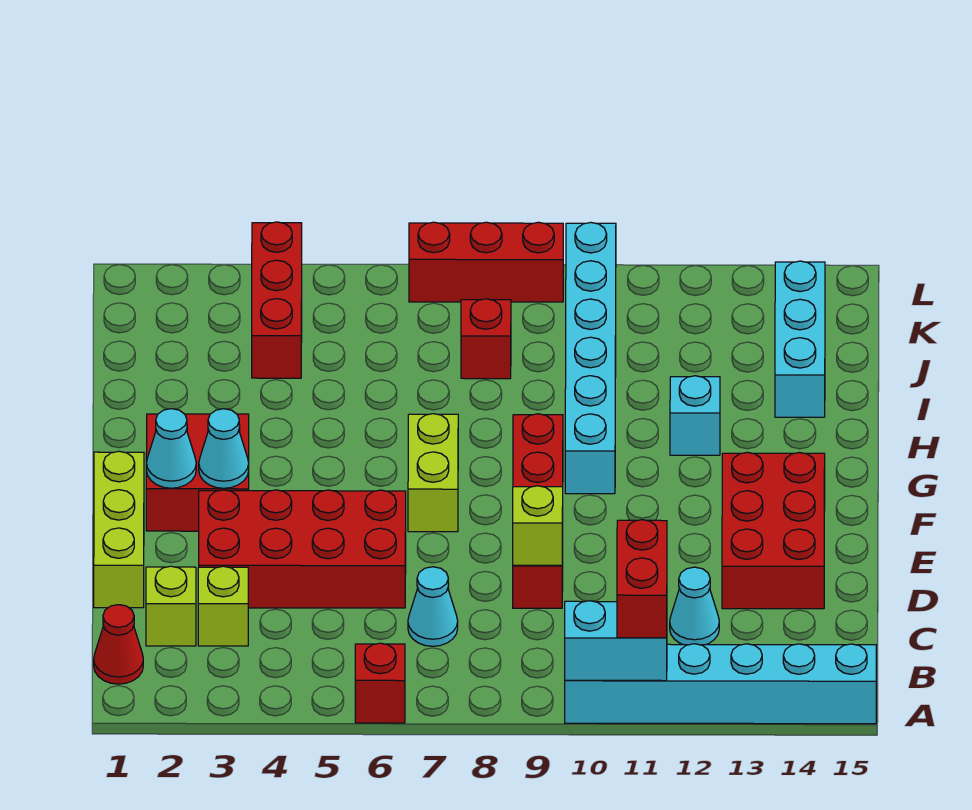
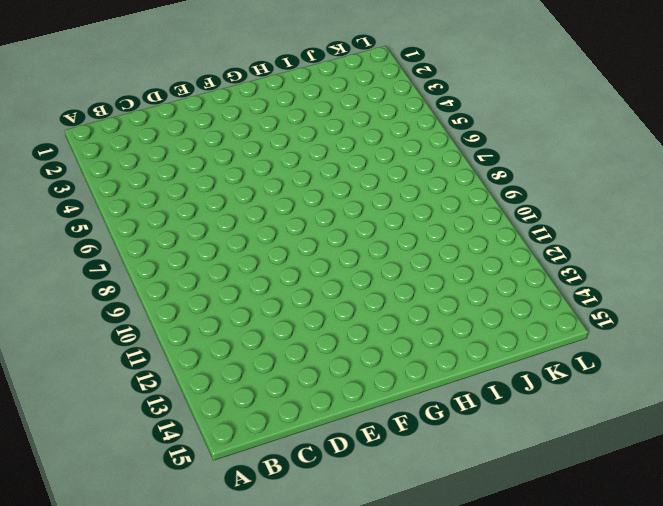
none -> red brick A6 level 1
none -> cyan brick A10:A15 level 1
none -> red cone B1 level 1

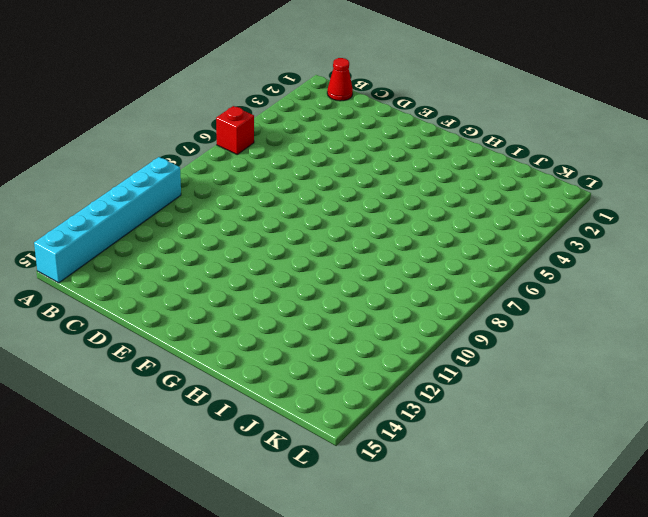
none -> lime brick C2 level 1
none -> lime brick C3 level 1
none -> cyan cone C7 level 1

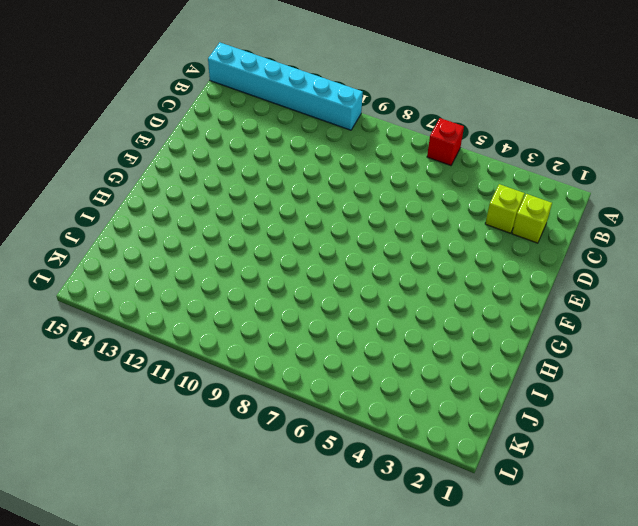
none -> red cone B1 level 1
none -> cyan cone C7 level 1
none -> cyan cone C12 level 1

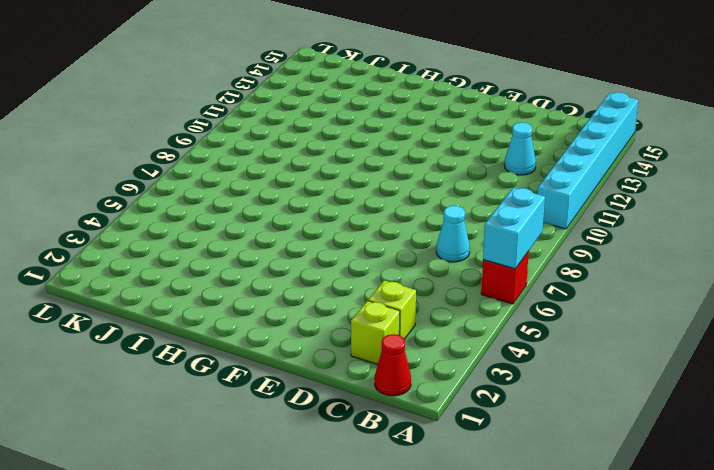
cyan brick A6:A7 level 2 -> cyan brick A10:A11 level 2
none -> lime brick D1:F1 level 1
none -> red brick D3:E6 level 1
none -> red brick D9:G9 level 1

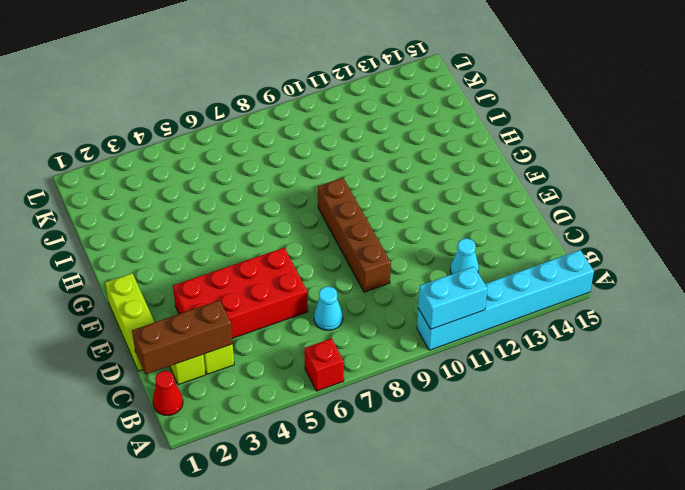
brown brick C1:C3 level 2 -> none
brown brick D9:G9 level 1 -> red brick D9:G9 level 1
none -> red brick D13:F14 level 1
none -> red brick F2:G3 level 1
none -> lime brick F7:G7 level 1

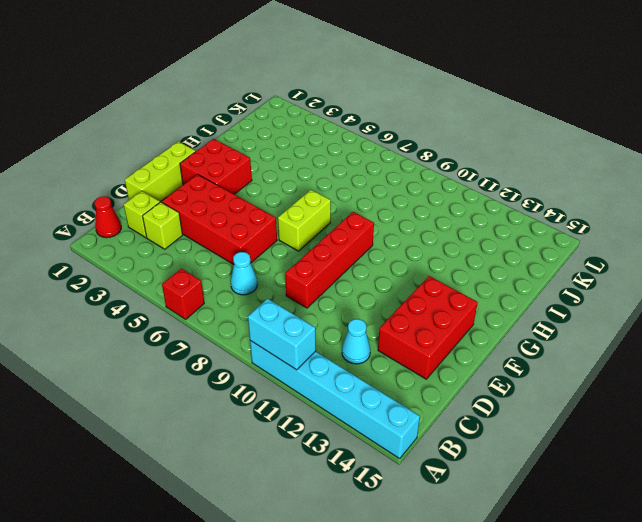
none -> cyan brick G10:L10 level 1
none -> cyan brick H12 level 1
none -> cyan brick I14:K14 level 1

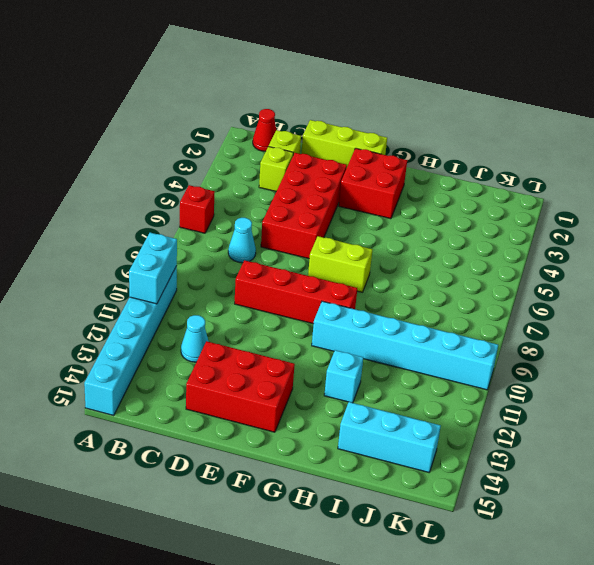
none -> red brick J4:L4 level 1
none -> red brick J8 level 1
none -> red brick L7:L9 level 1

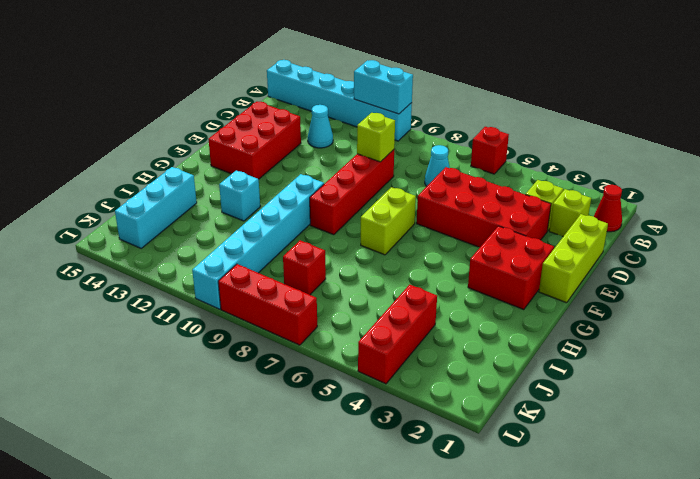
none -> cyan cone F2 level 2
none -> cyan cone F3 level 2
none -> red brick A11:B11 level 3

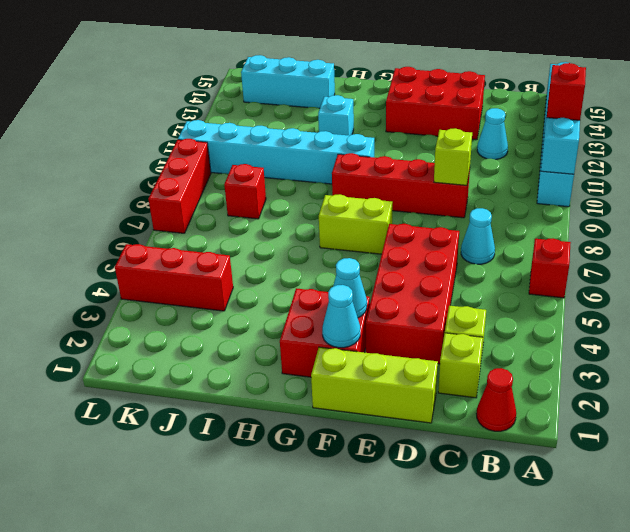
red brick A11 level 3 -> red brick A11:B11 level 3

